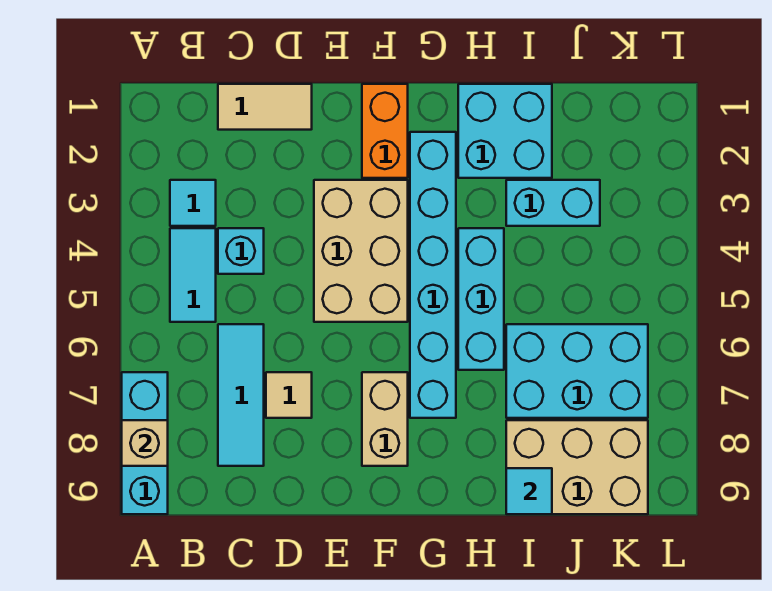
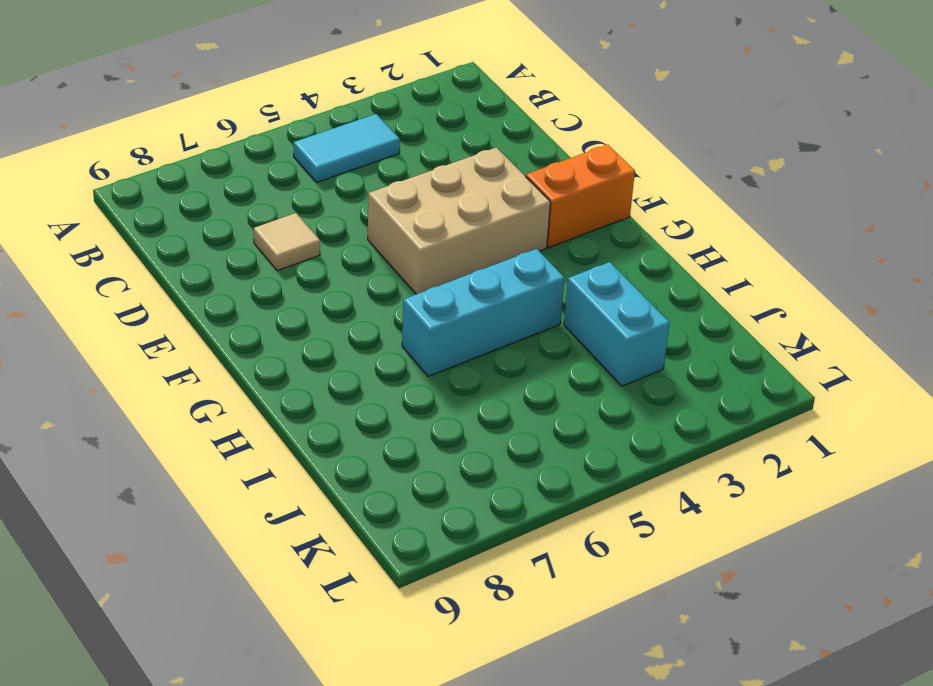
none -> cyan brick A7:A9 level 1
none -> cyan tile B3 level 1
none -> tan tile C1:D1 level 1

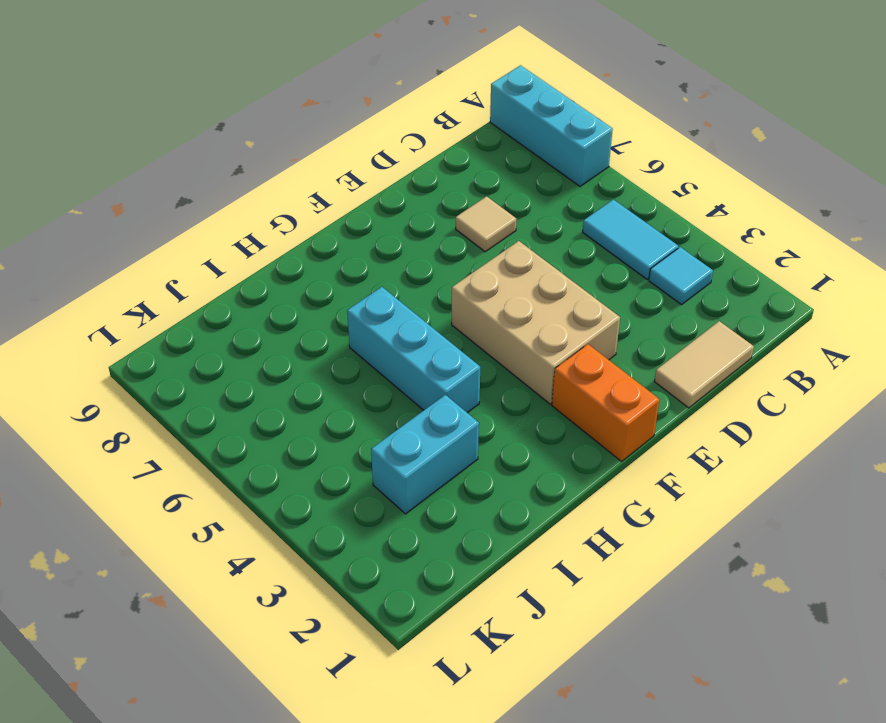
none -> cyan brick C4 level 1
none -> cyan tile C6:C8 level 1
none -> tan brick F7:F8 level 1

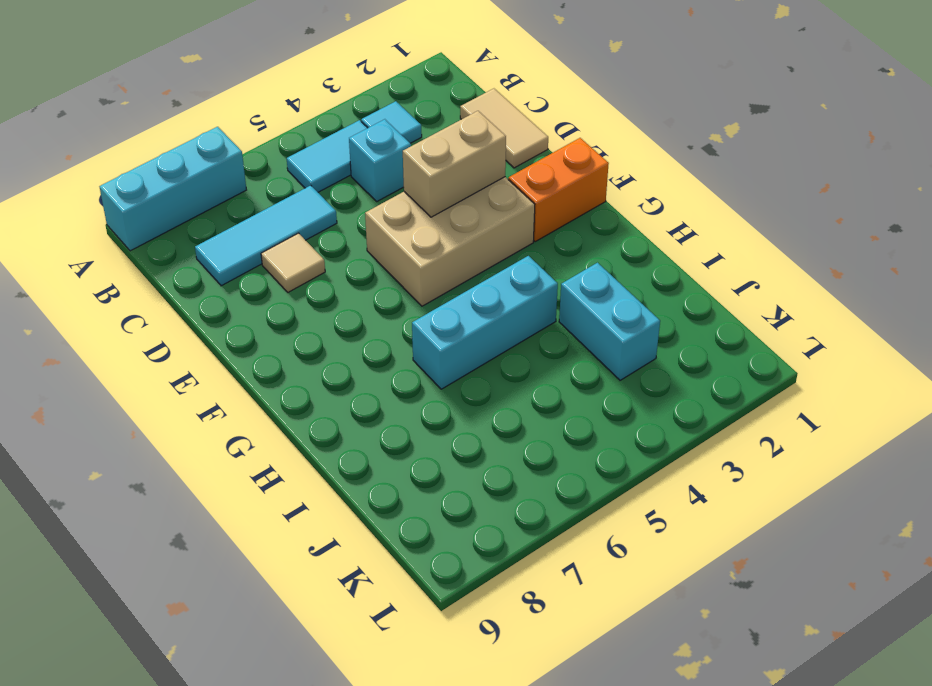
tan brick E3:E4 level 2 -> tan brick F7:F8 level 1
none -> cyan brick G2:G7 level 1
none -> cyan brick H1:I2 level 1
none -> cyan brick I6:K7 level 1

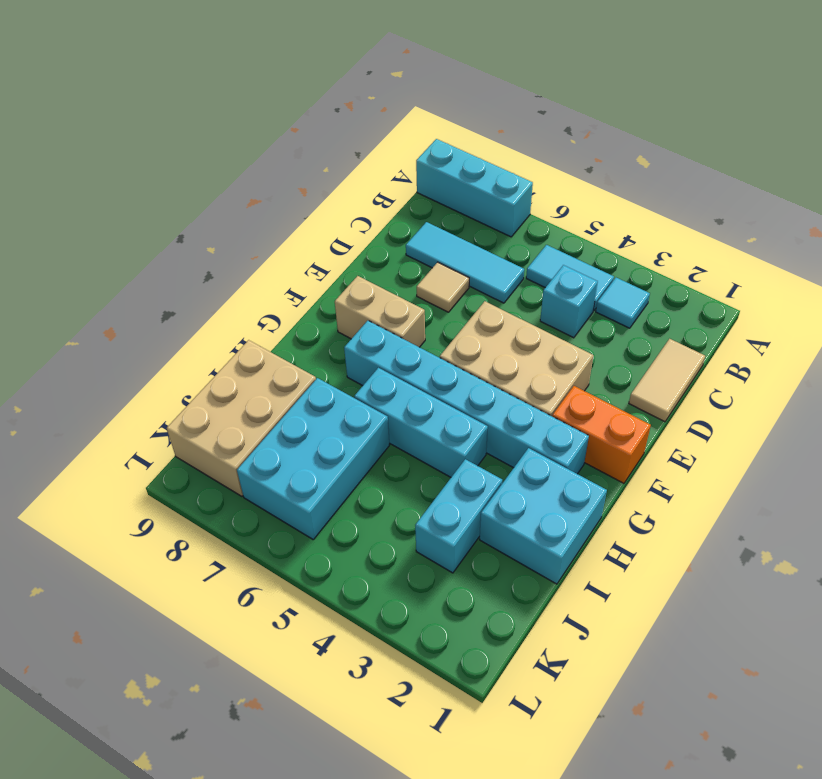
none -> tan brick A8 level 2
none -> cyan tile I9 level 2

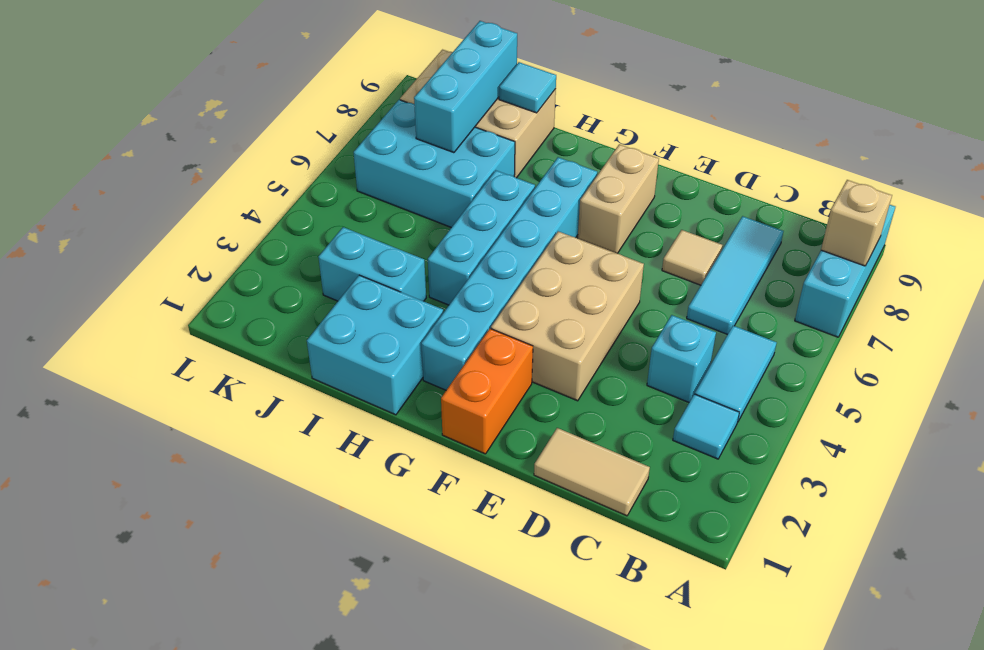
cyan brick J7:J9 level 2 -> none

